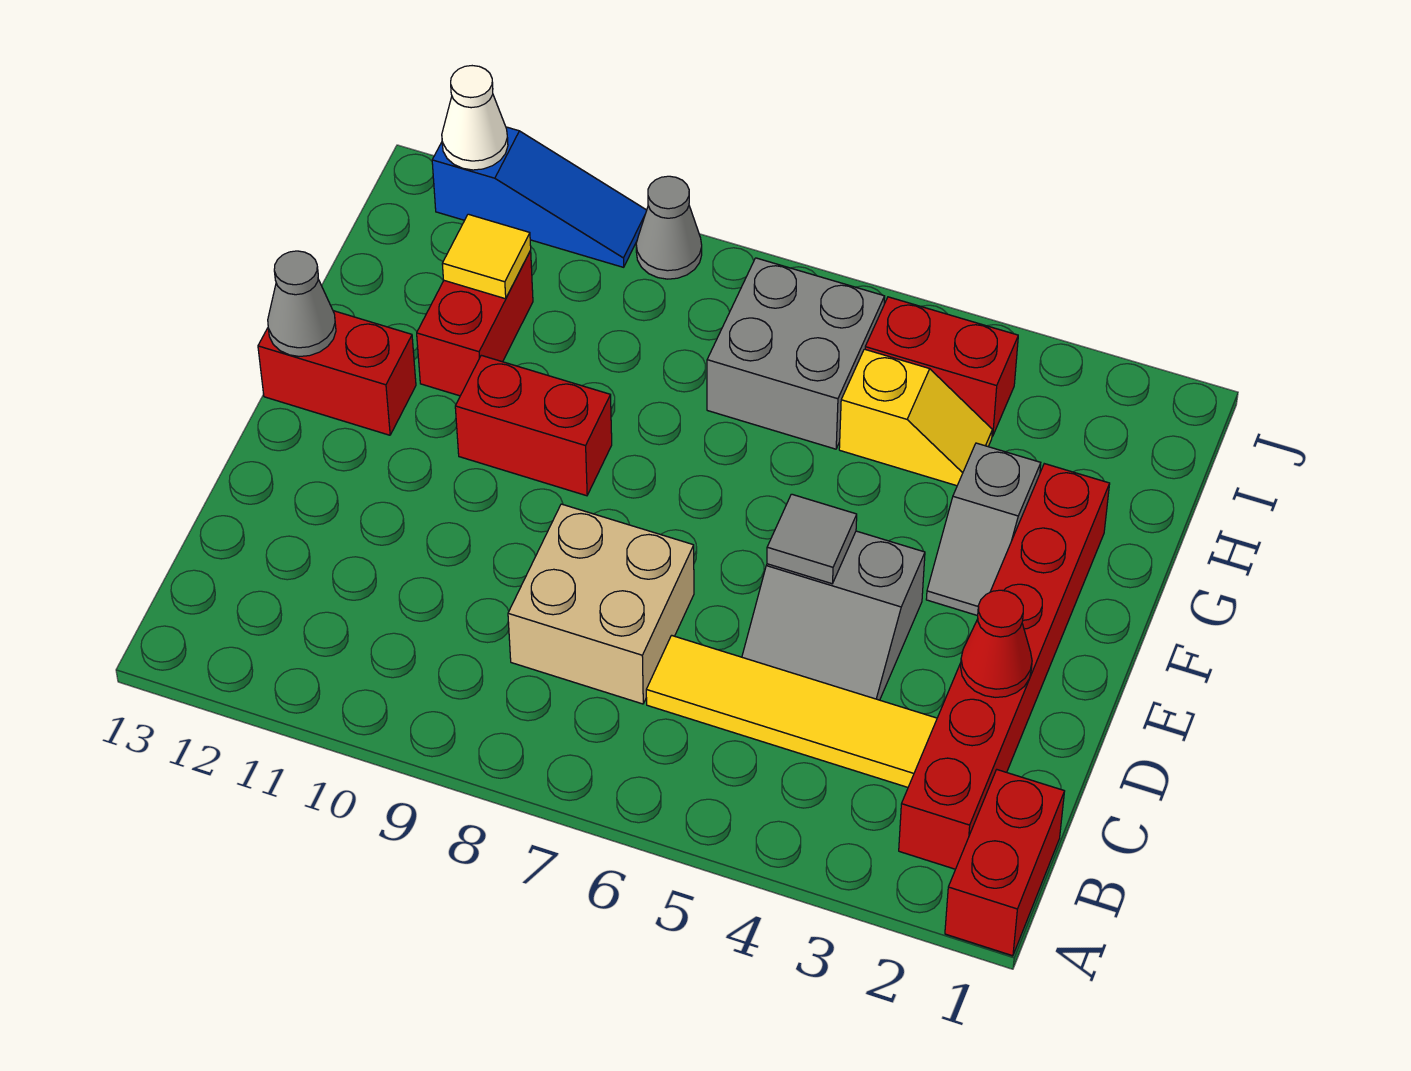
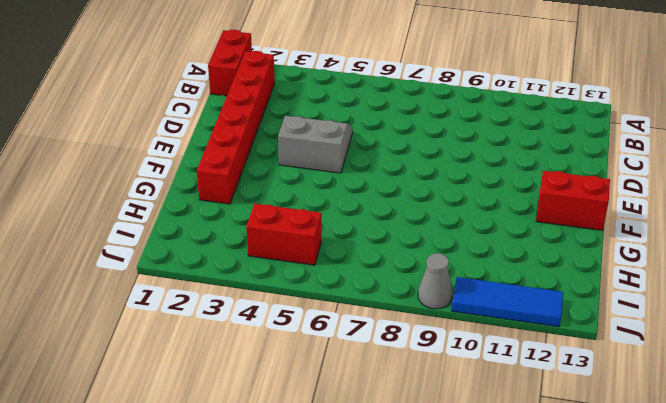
blue tile J10:J12 level 1 -> blue slope J10:J12 level 1 top 12
none -> yellow tile C3:C6 level 1
none -> tan brick C7:D8 level 1
none -> grey slope F3:G3 level 1 top G

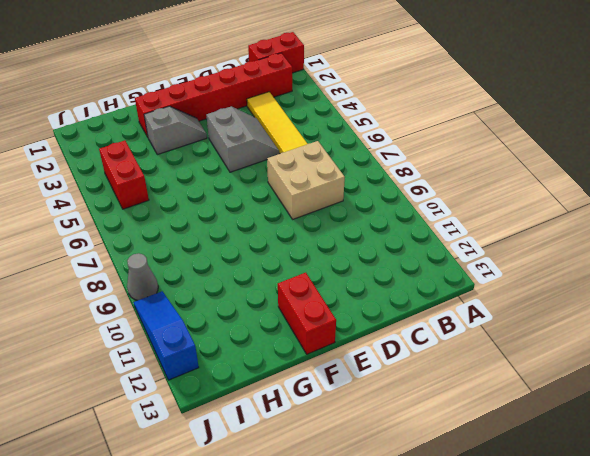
none -> red brick F9:F10 level 1
none -> red brick G11:H11 level 1
none -> yellow slope H4:H5 level 1 top 5

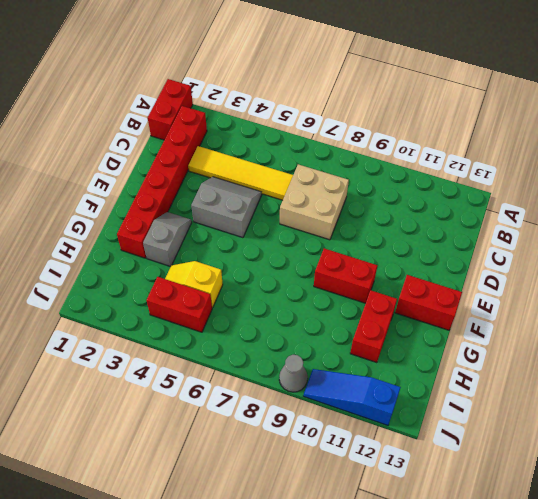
none -> grey brick H6:I7 level 1
none -> red cone D2 level 2
none -> grey tile E5 level 2

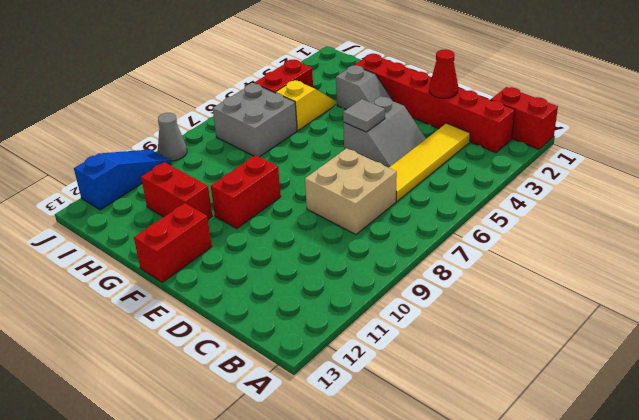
none -> grey cone F13 level 2
none -> yellow tile H11 level 2
none -> white cone J12 level 2

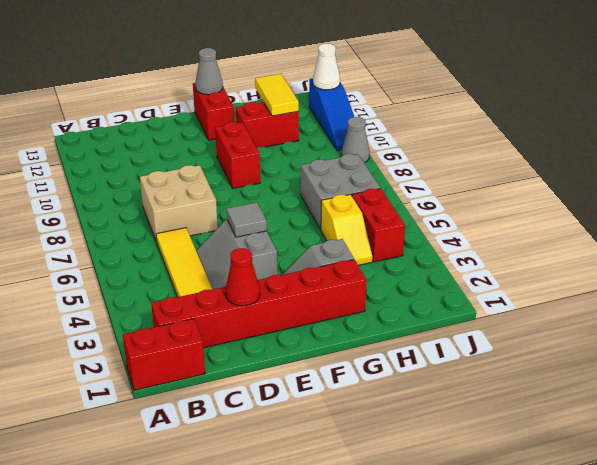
yellow tile H11:H12 level 2 -> yellow tile H11 level 2

